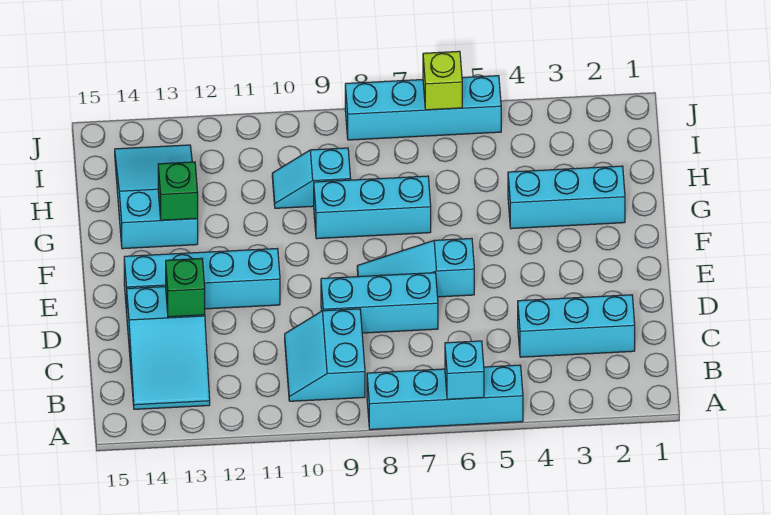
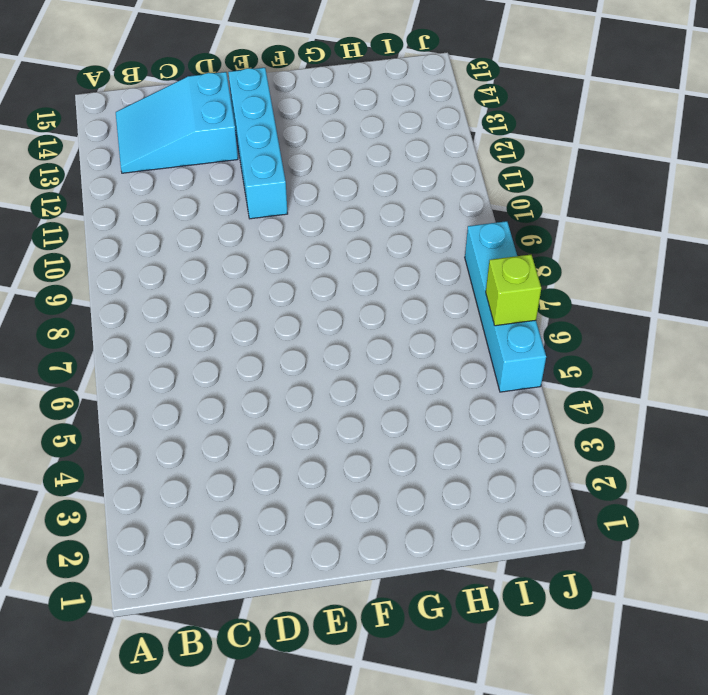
none -> cyan brick A5:A8 level 1
none -> cyan slope B9:C10 level 1 top 9
none -> cyan brick C2:C4 level 1

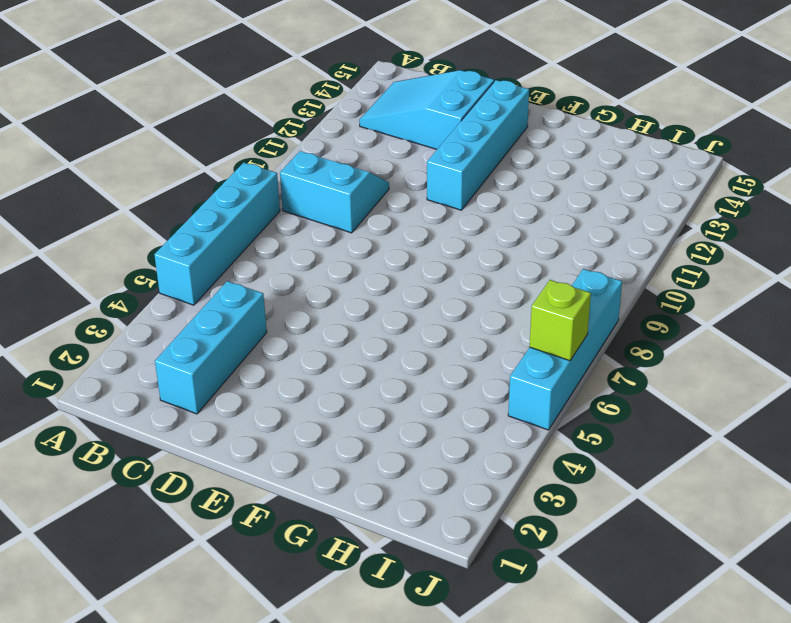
none -> cyan brick D7:D9 level 1
none -> cyan slope E6:E8 level 1 top 6
none -> cyan brick G2:G4 level 1

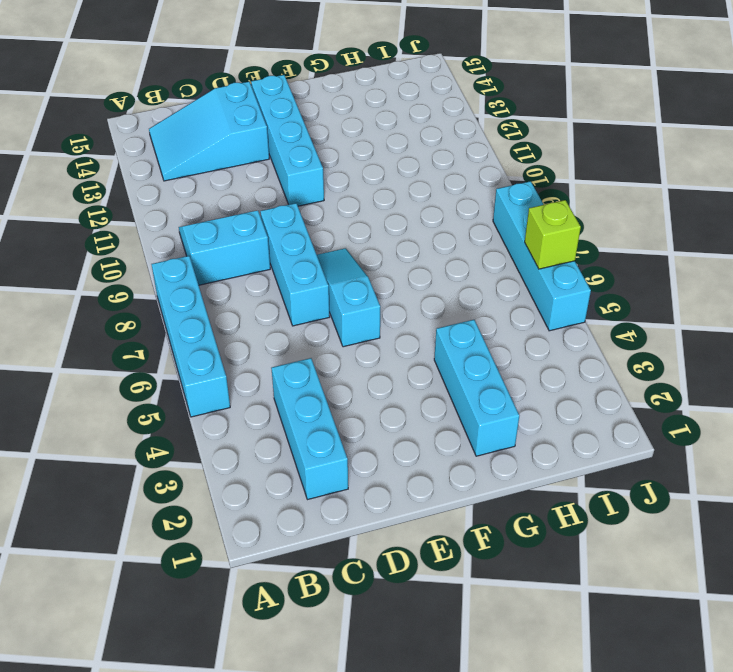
none -> cyan brick G7:G9 level 1
none -> cyan slope G13:I14 level 1 top G
none -> cyan slope H9:H10 level 1 top 9

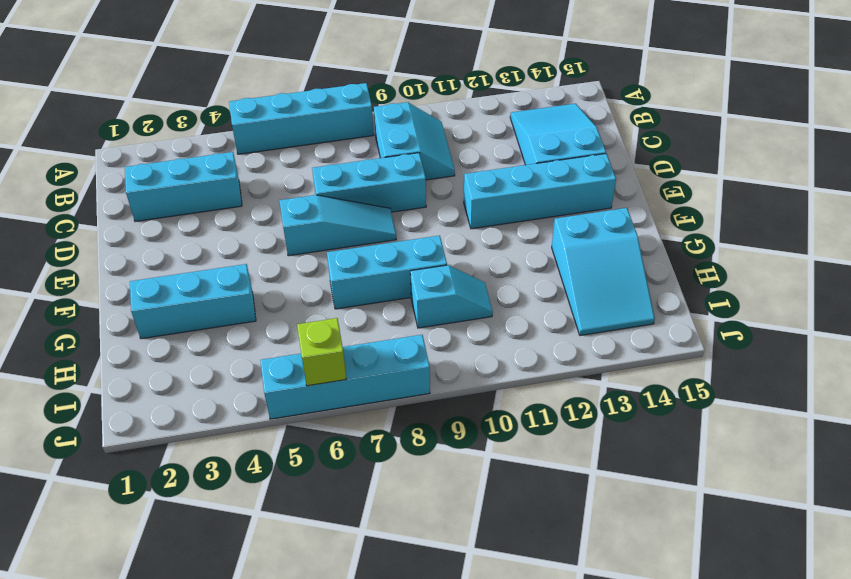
none -> cyan brick A6 level 2
none -> green brick D13 level 2
none -> green brick G13 level 2

